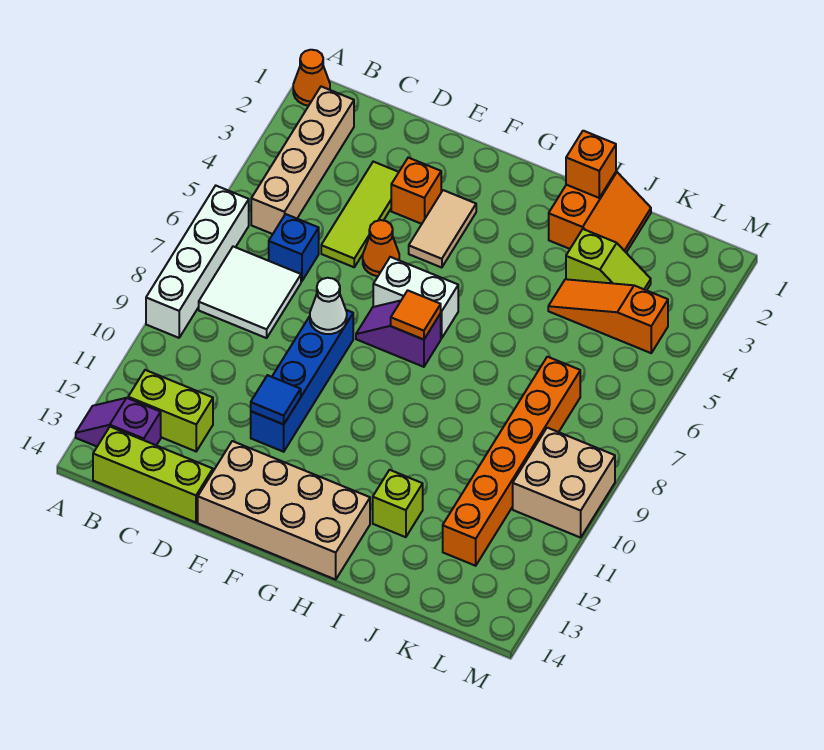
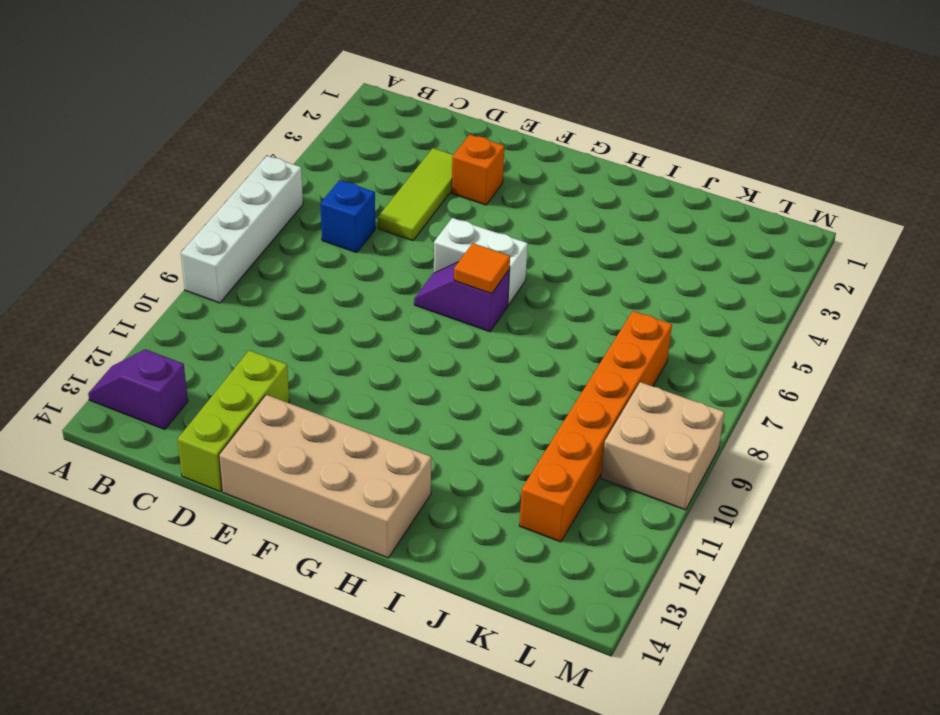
lime brick D12:D14 level 1 -> lime brick B14:D14 level 1
none -> orange cone A1 level 1
none -> tan brick B2:B5 level 1
none -> white tile B7:C8 level 1

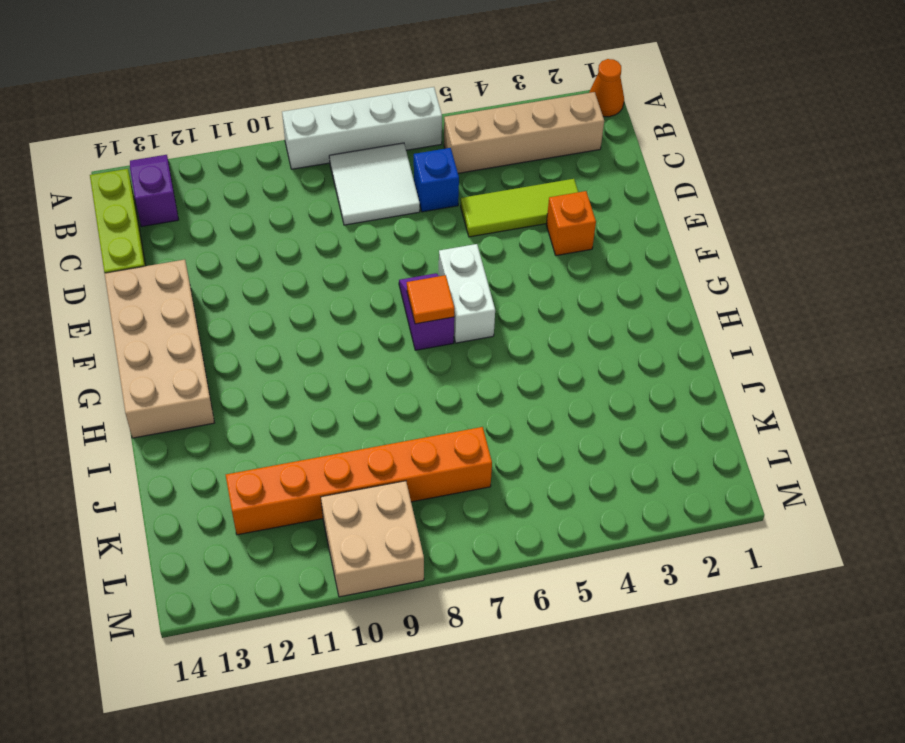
none -> lime brick B12:C12 level 1
none -> orange cone E5 level 1
none -> blue brick E8:E11 level 1

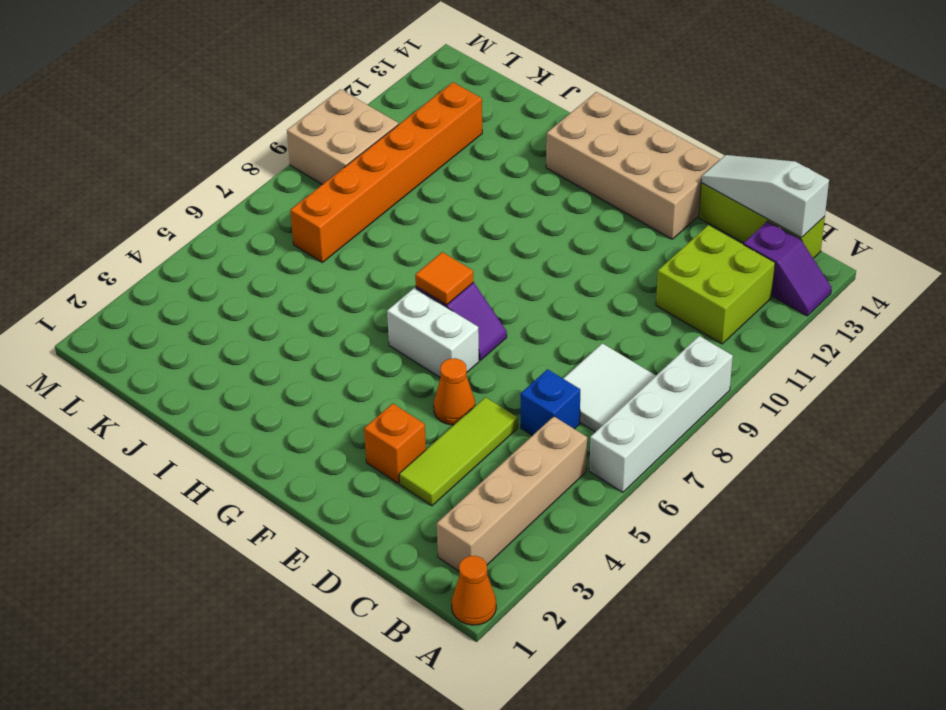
lime brick B11:C12 level 1 -> lime brick B12:C12 level 1
white slope B14:D14 level 2 top B -> none
none -> blue brick E8:E11 level 1
none -> tan tile F3:F4 level 1
none -> orange slope I1:J2 level 1 top I

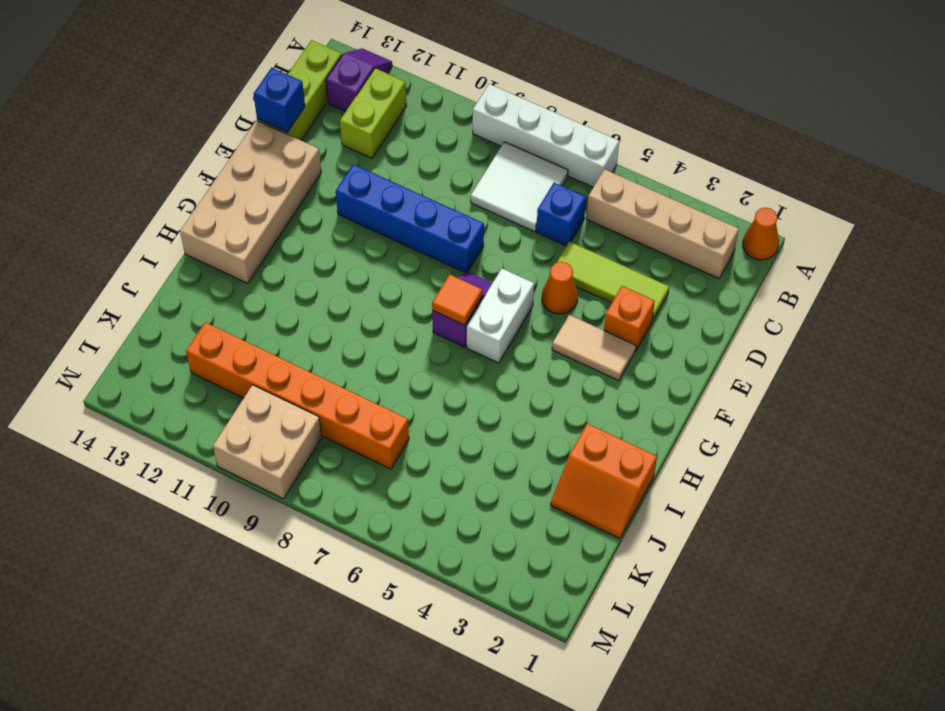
blue brick D14 level 2 -> none
none -> lime brick I12 level 1
none -> lime slope J3:K3 level 1 top J
none -> orange slope J4:L4 level 1 top L

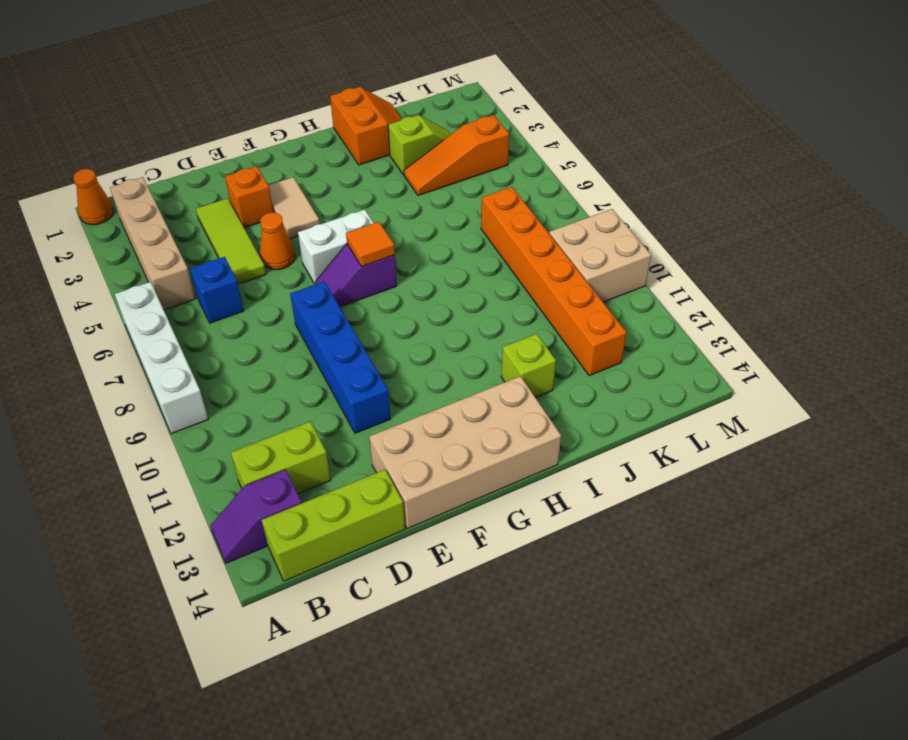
none -> white tile B7:C8 level 1
none -> white cone E8 level 2
none -> blue tile E11 level 2

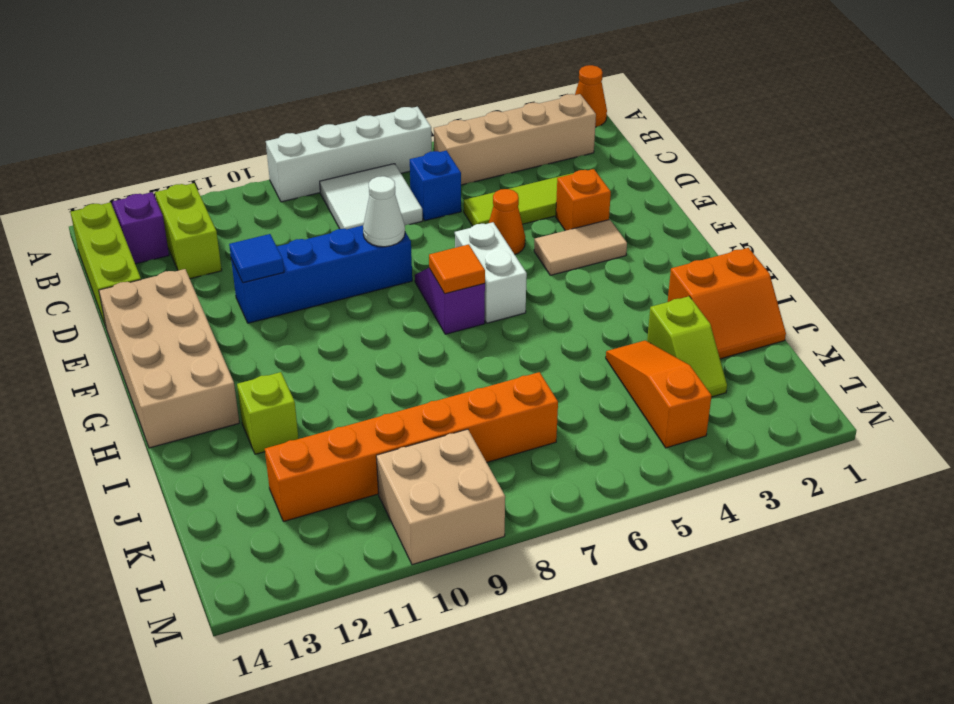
none -> orange brick I1 level 2

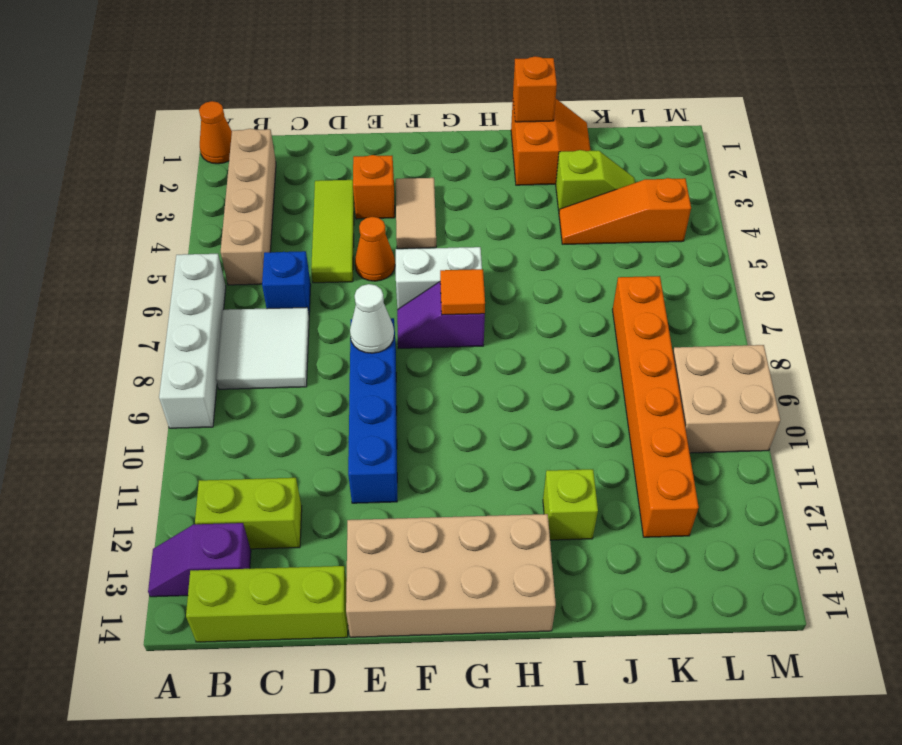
none -> blue tile E11 level 2

